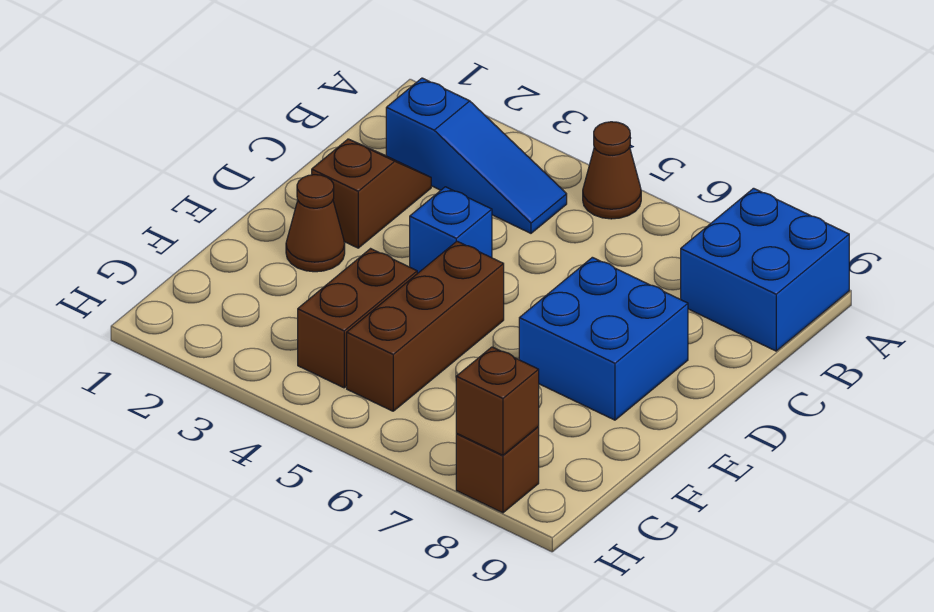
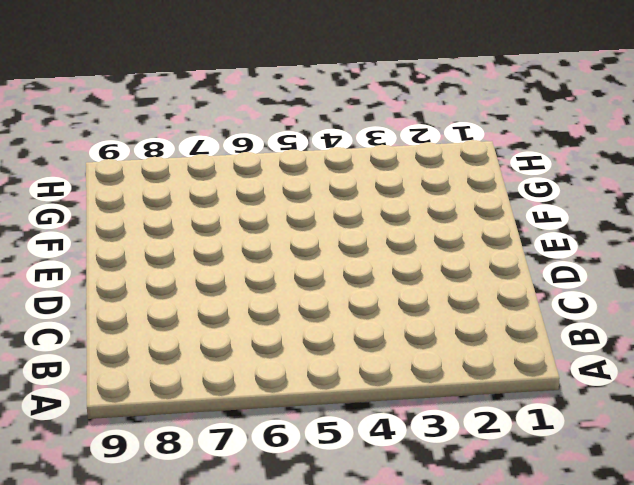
none -> brown cone A5 level 1
none -> blue brick A8:B9 level 1

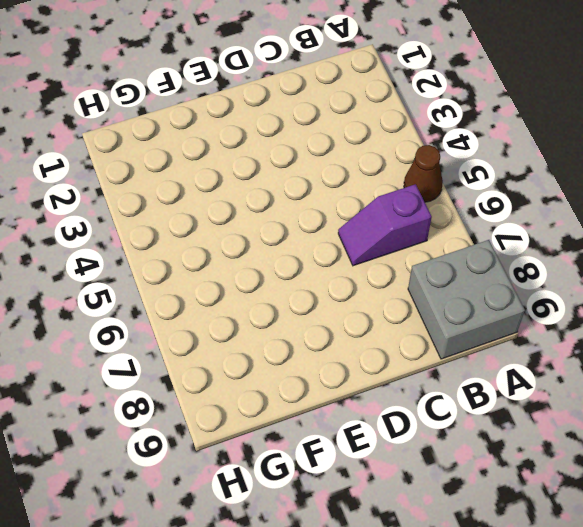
grey brick A8:B9 level 1 -> blue brick A8:B9 level 1
purple slope B6:C6 level 1 top B -> none
none -> blue slope B2:B4 level 1 top 2
none -> brown slope C2:D2 level 1 top D

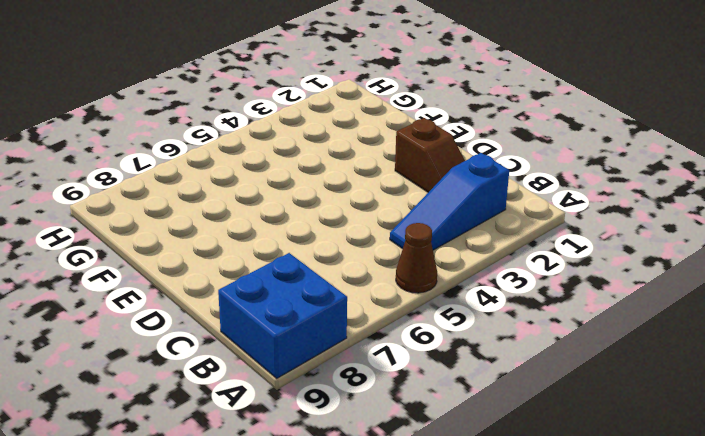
none -> blue brick D4 level 1
none -> blue brick D7:E8 level 1

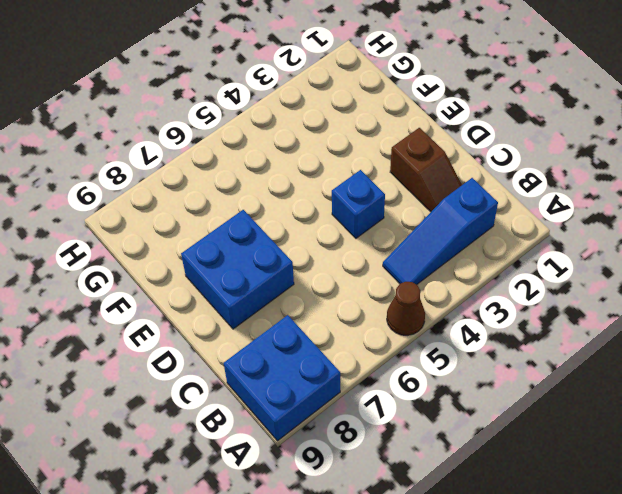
none -> brown cone E2 level 1
none -> brown brick E5:G5 level 1

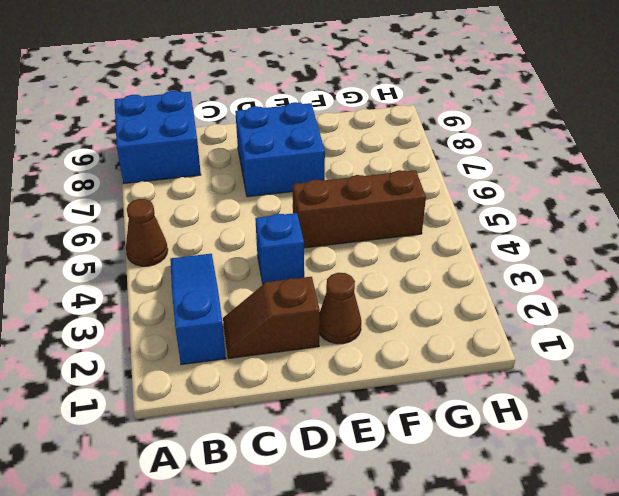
none -> brown brick F4:G4 level 1
none -> brown brick H8 level 1

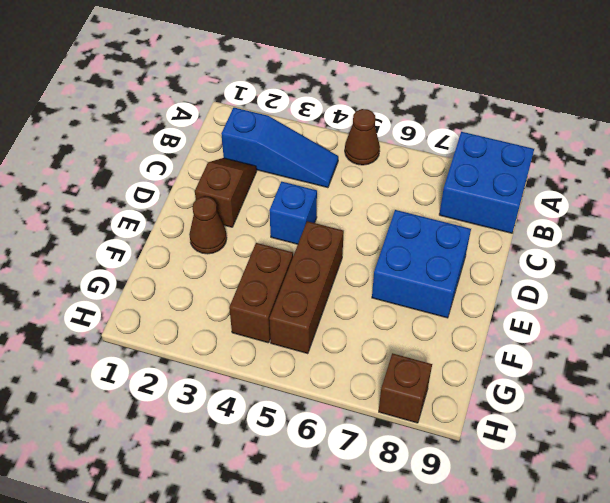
none -> brown brick H8 level 2

